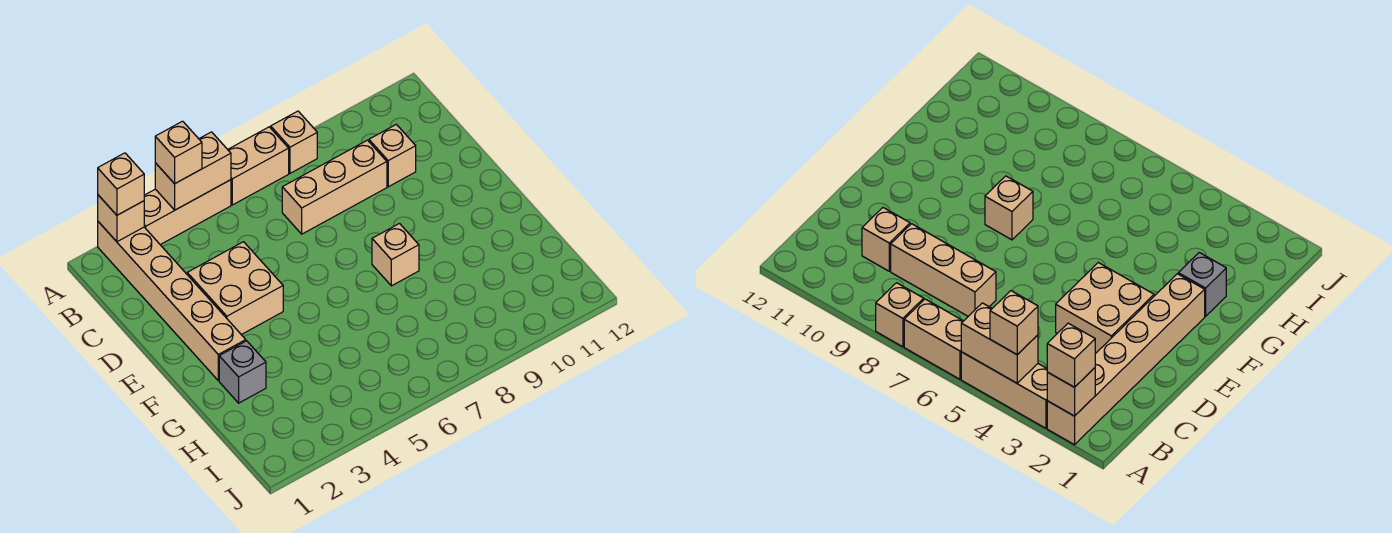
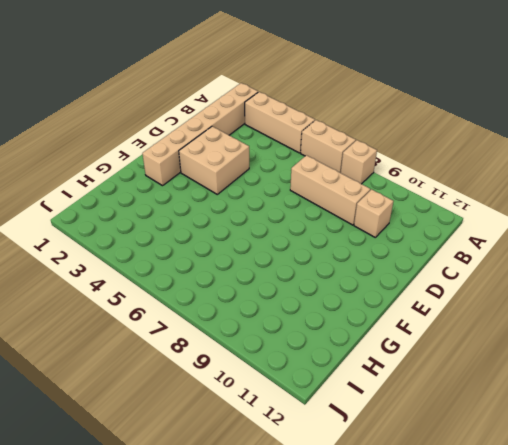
none -> tan brick F8 level 1
none -> grey brick G2 level 1
none -> tan brick A2 level 2

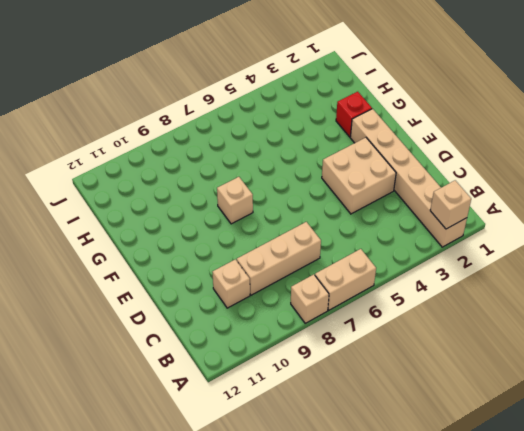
red brick G2 level 1 -> grey brick G2 level 1
none -> tan brick A3:A5 level 1
none -> tan brick A4:A5 level 2
none -> tan brick A2 level 3

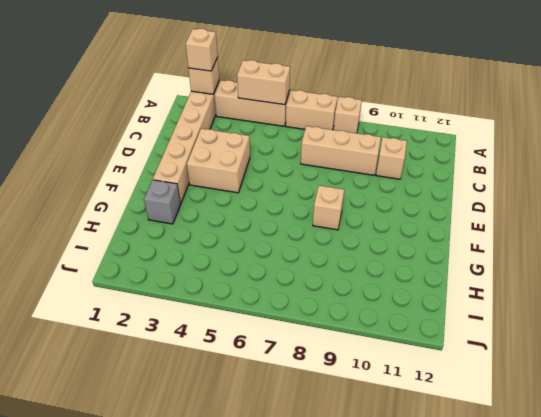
none -> tan brick A4 level 3

